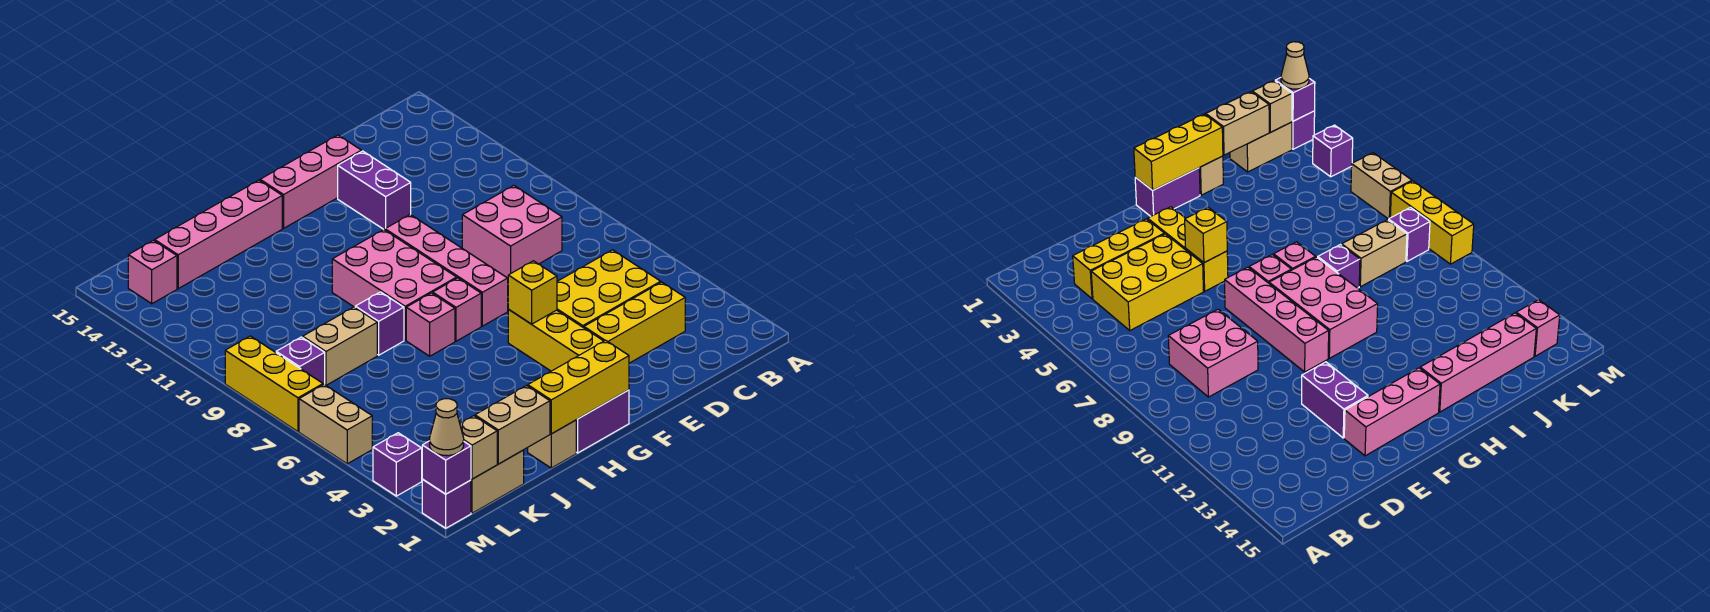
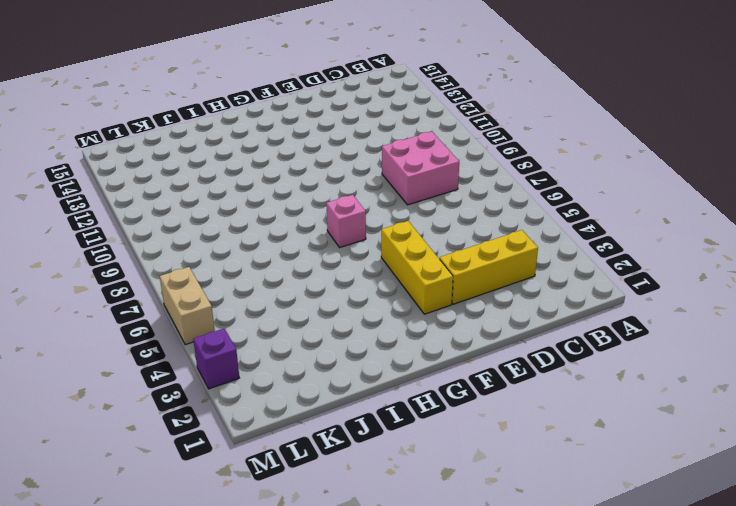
none -> yellow brick C4:E5 level 1
none -> purple brick E12:E13 level 1
none -> pink brick E14:G14 level 1

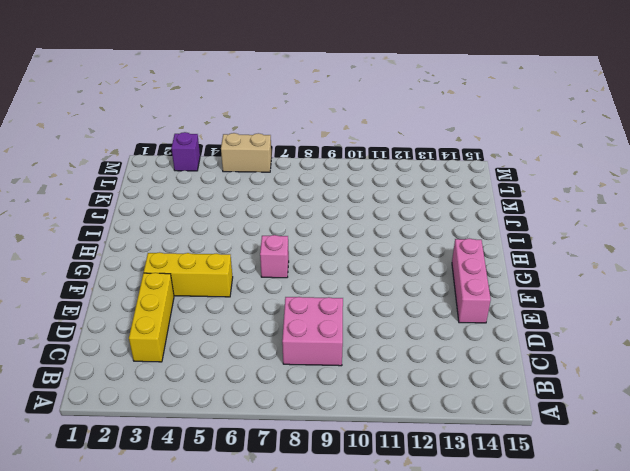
none -> yellow brick C4:E5 level 1
none -> purple brick E12:E13 level 1
none -> pink brick F7:F10 level 1

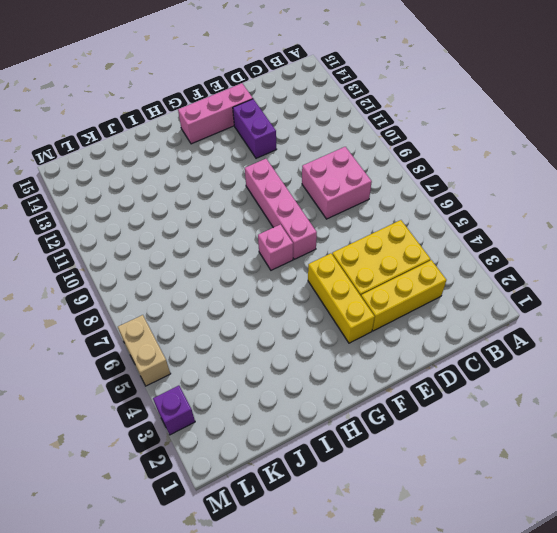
none -> purple brick G1:H1 level 1
none -> pink brick G8:H10 level 1
none -> pink brick H7 level 1

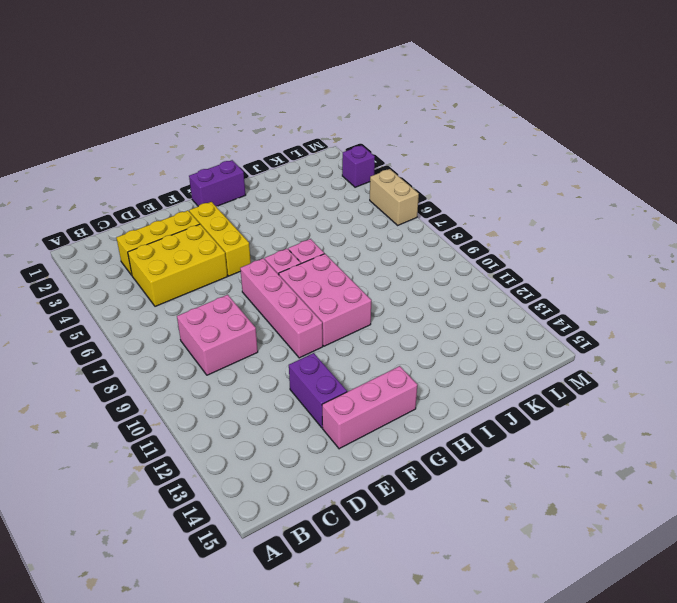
none -> pink brick H14:K14 level 1
none -> tan brick I1 level 1
none -> purple brick I8 level 1

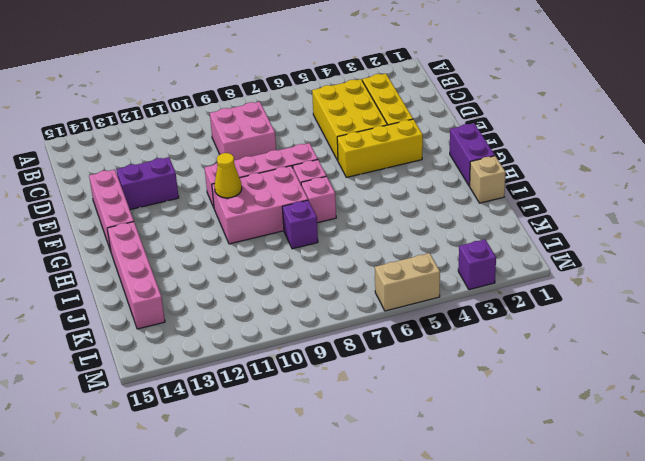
yellow cone G10 level 2 -> none
none -> tan brick J8:K8 level 1
none -> tan brick K1:L1 level 1
none -> purple brick L8 level 1

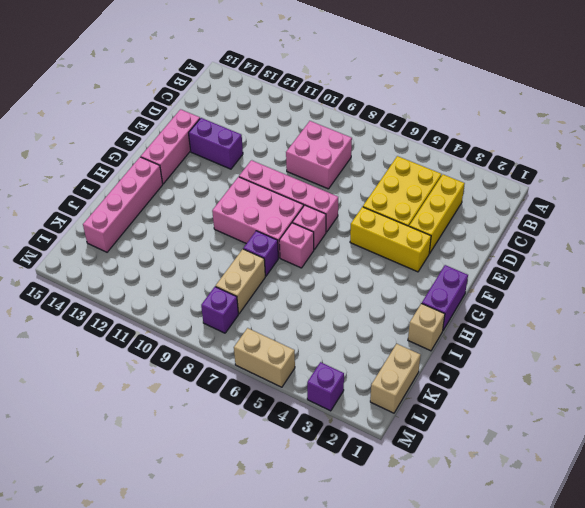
none -> pink brick L14 level 1
none -> purple brick M1 level 1
none -> yellow brick M7:M9 level 1

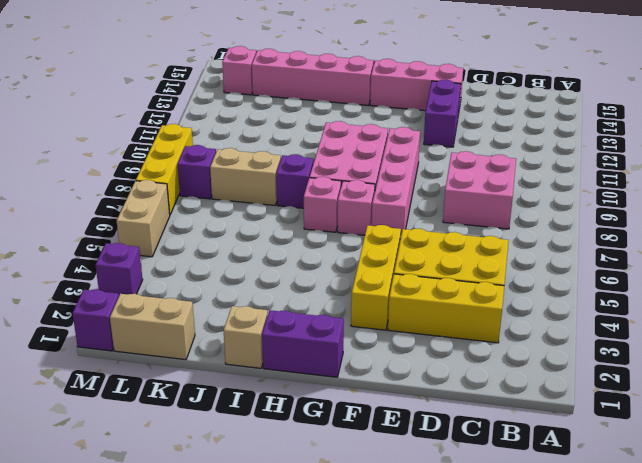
none -> yellow brick F5 level 2
none -> yellow brick G1:I1 level 2
none -> tan brick J1:K1 level 2

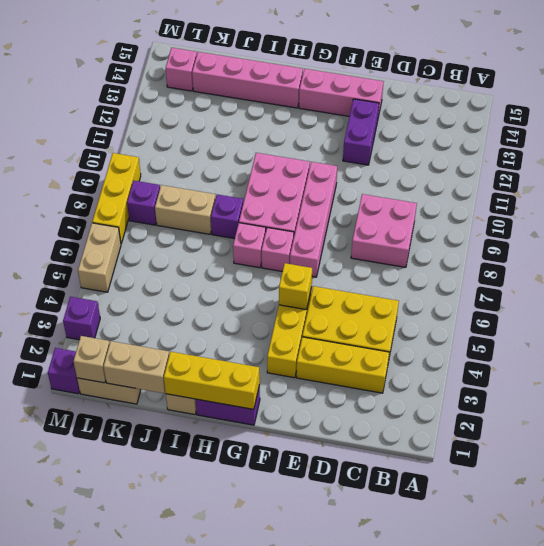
none -> purple brick M1 level 2
none -> tan cone M1 level 3

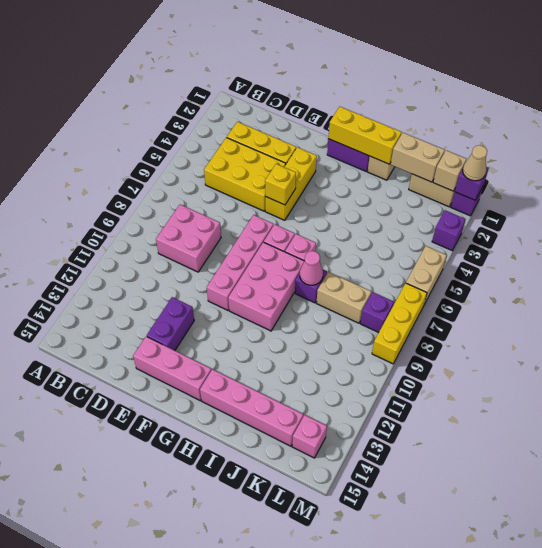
pink cone I8 level 2 -> none

